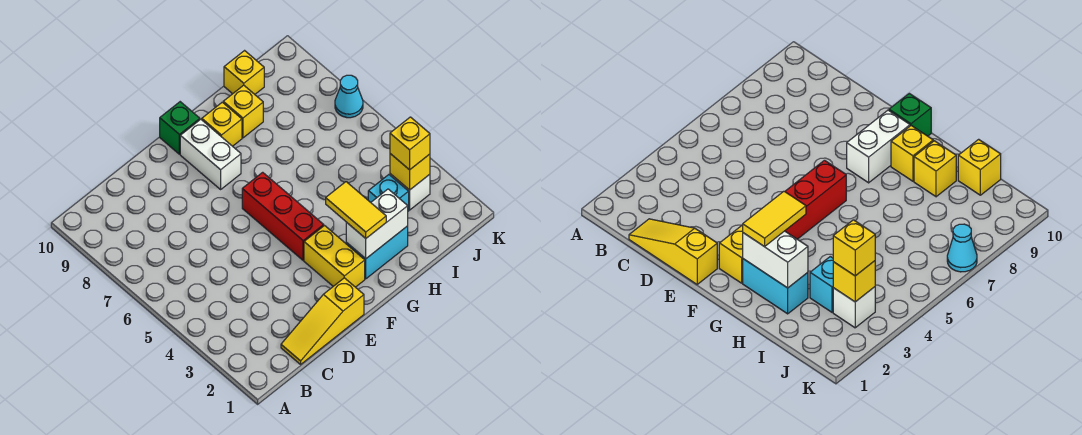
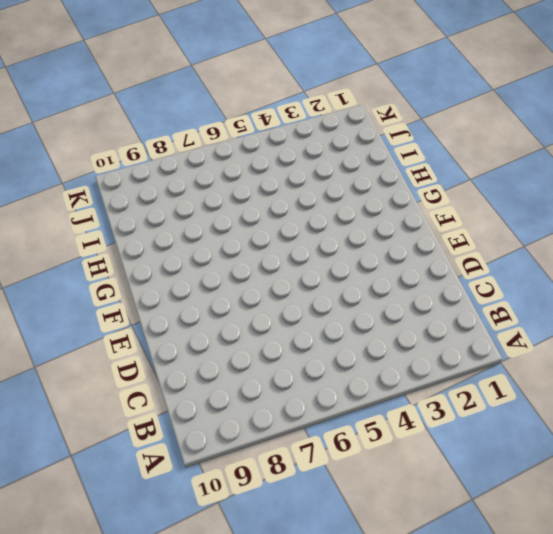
none -> yellow slope C1:E1 level 1 top E
none -> yellow brick F2:F3 level 1
none -> red brick F4:F6 level 1

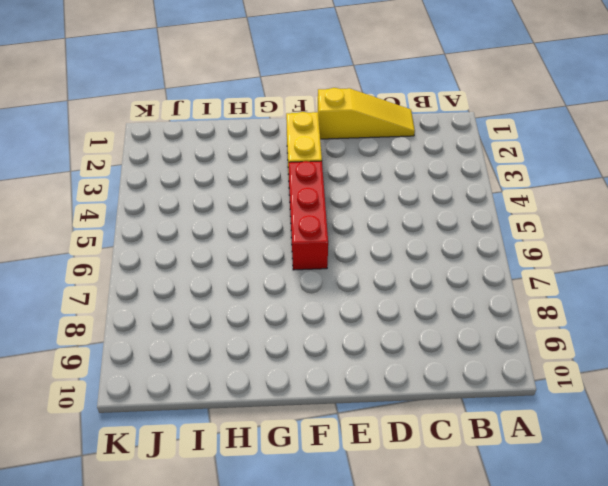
none -> white brick F8:F9 level 1
none -> green brick F10 level 1
none -> cyan brick G2:H2 level 1

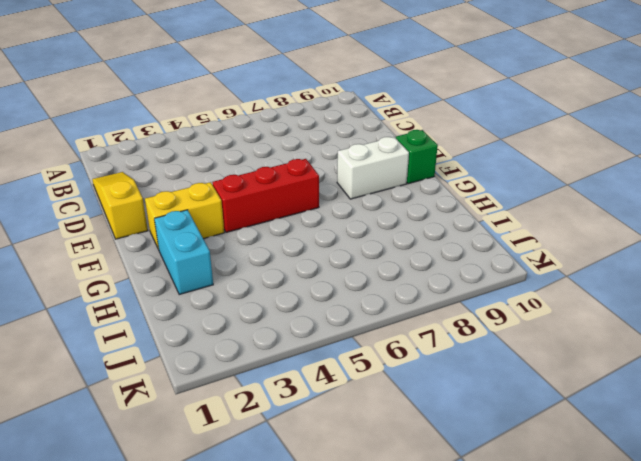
none -> yellow brick G9 level 1
none -> yellow brick H9 level 1
none -> cyan brick I3 level 1

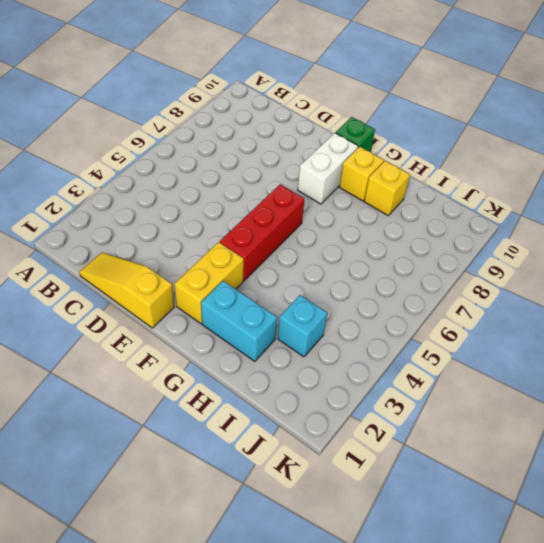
none -> yellow brick I10 level 1
none -> white brick J3 level 1
none -> cyan cone K7 level 1

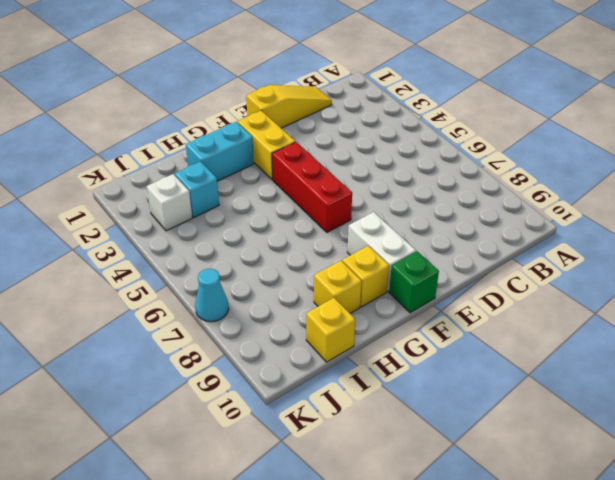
none -> white brick G2:H2 level 2
none -> yellow brick J3 level 2
none -> yellow tile G2:G3 level 3

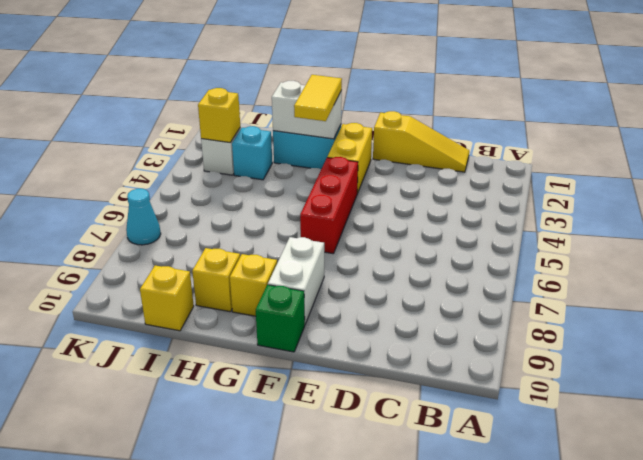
none -> yellow brick J3 level 3

